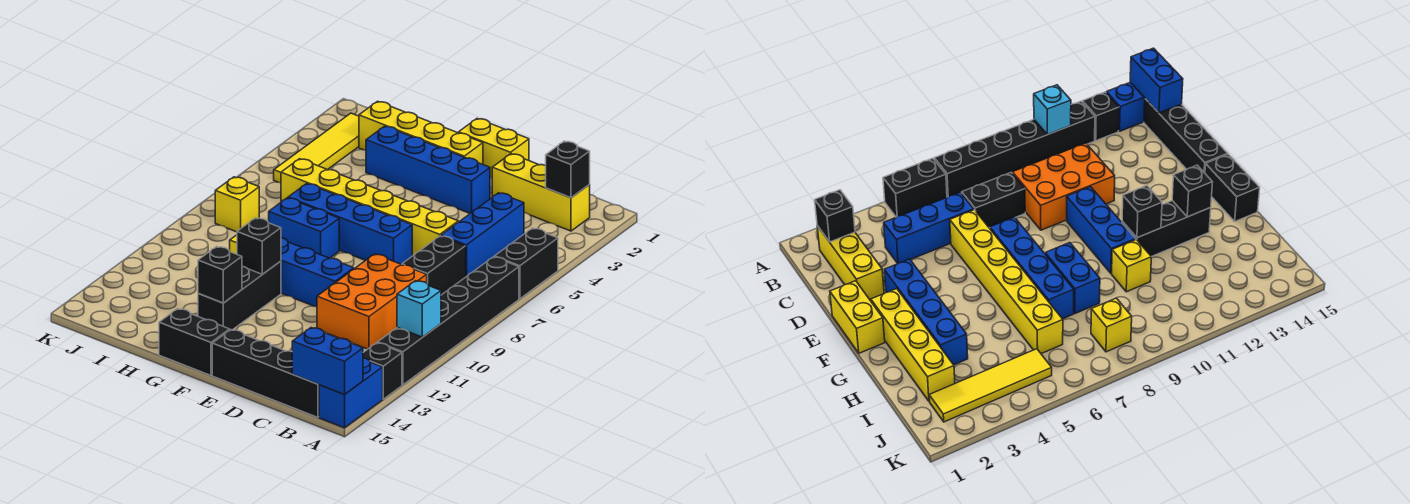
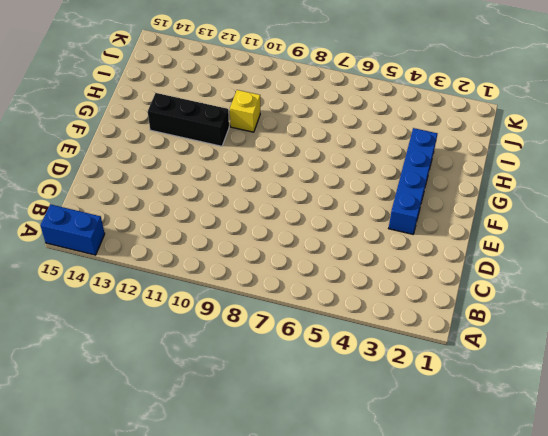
none -> black brick A5:A6 level 1
none -> black brick A7:A12 level 1
none -> black brick A13 level 1

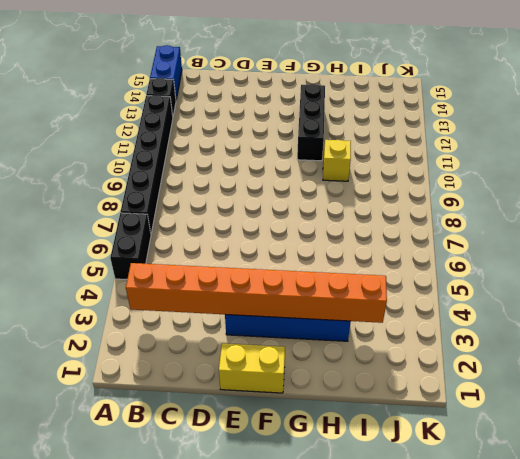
orange brick B3:I3 level 2 -> none
none -> yellow brick B2:D2 level 1
none -> black brick B15:E15 level 1
none -> blue brick C4:C6 level 1

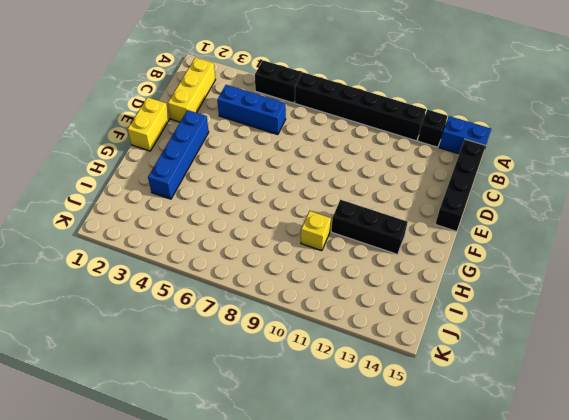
none -> black brick C7:C8 level 1
none -> orange brick C9:D11 level 1
none -> yellow brick D6:I6 level 1

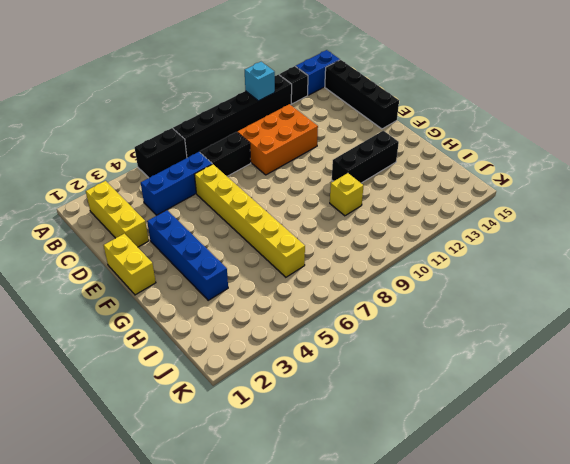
none -> blue brick E7:H7 level 1
none -> blue brick E10:G10 level 1
none -> yellow brick F2:I2 level 1

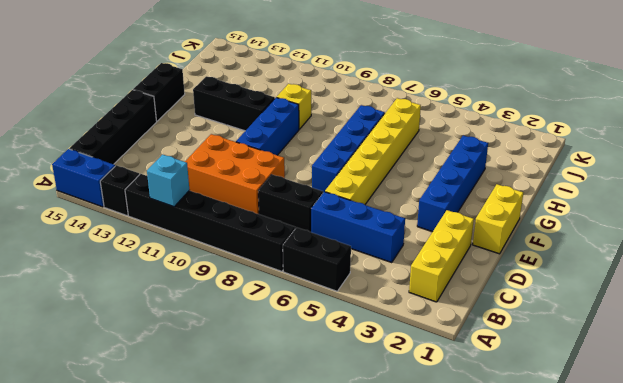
none -> yellow brick F2:I2 level 1
none -> blue brick G8:H8 level 1
none -> yellow tile J2:J5 level 1

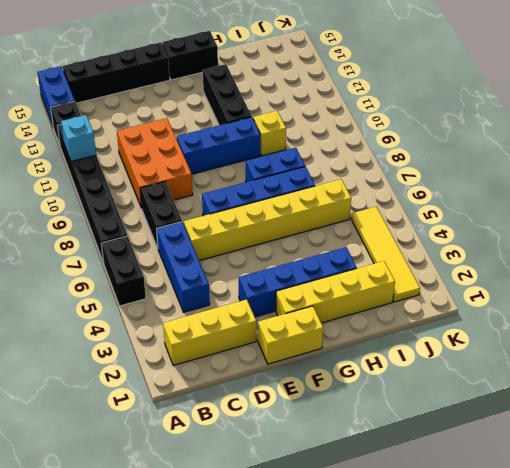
none -> yellow brick J8 level 1
none -> blue brick A15:B15 level 2
none -> black brick B2 level 2

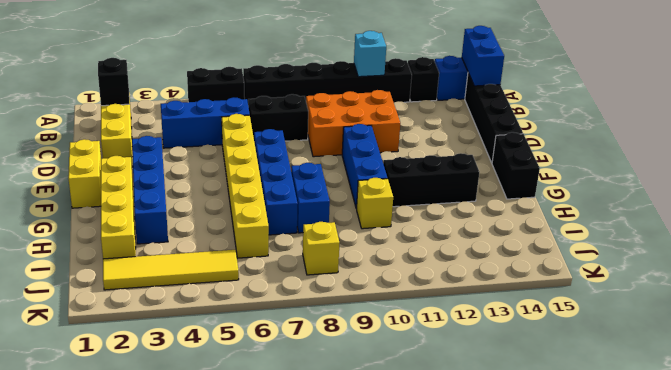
none -> black brick G11 level 2
none -> black brick G13 level 2

